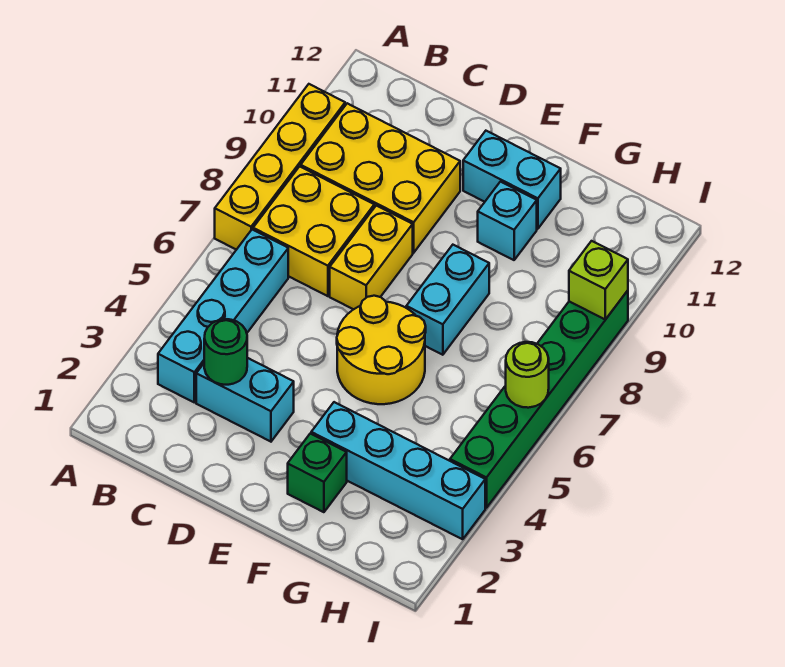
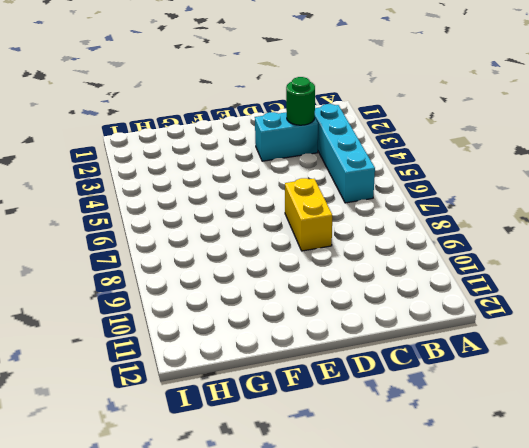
none -> yellow brick A7:A10 level 1
none -> yellow brick B7:C8 level 1
none -> yellow brick B9:D10 level 1

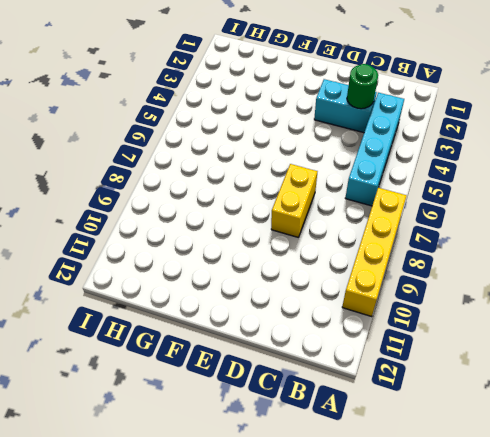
none -> yellow brick B7:C8 level 1
none -> yellow brick B9:D10 level 1
none -> yellow round brick E5:F6 level 1

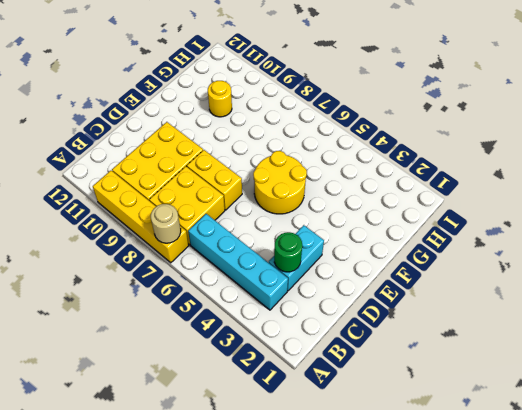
tan round brick A7 level 2 -> none
yellow round brick G10 level 1 -> none
none -> cyan brick E11:F11 level 1
none -> green brick F2 level 1
none -> cyan brick F3:I3 level 1

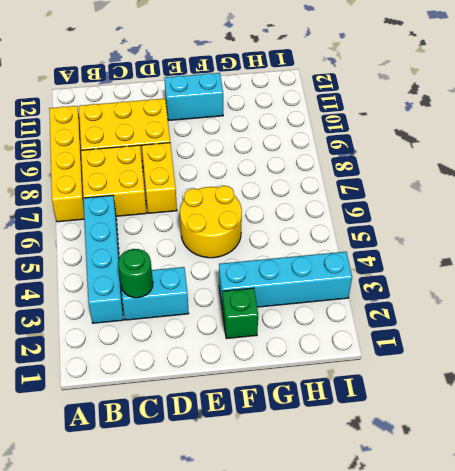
none -> cyan brick F7:F8 level 1
none -> cyan brick F10 level 1
none -> green brick I4:I9 level 1

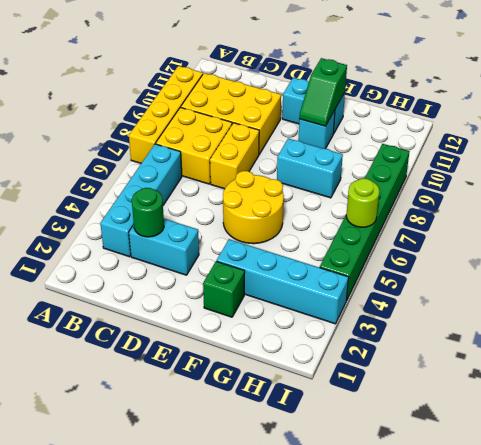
cyan brick F8:G8 level 1 -> cyan brick F7:F8 level 1
green slope F10:F11 level 2 top 11 -> none
none -> lime brick I9 level 2

